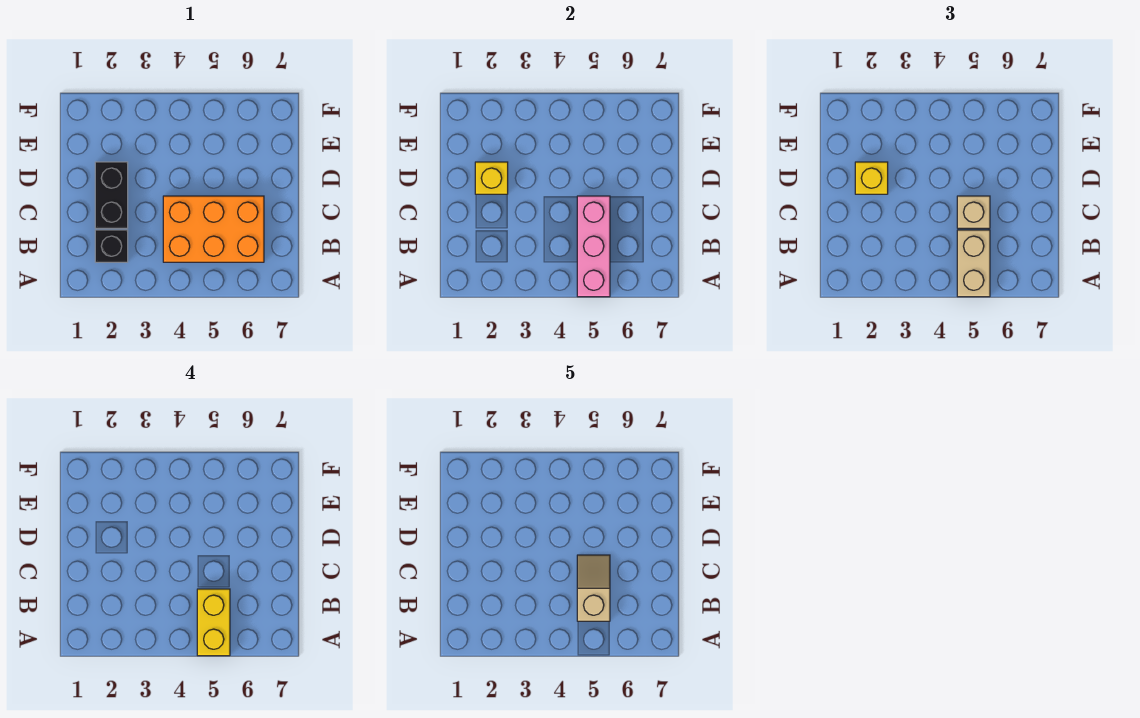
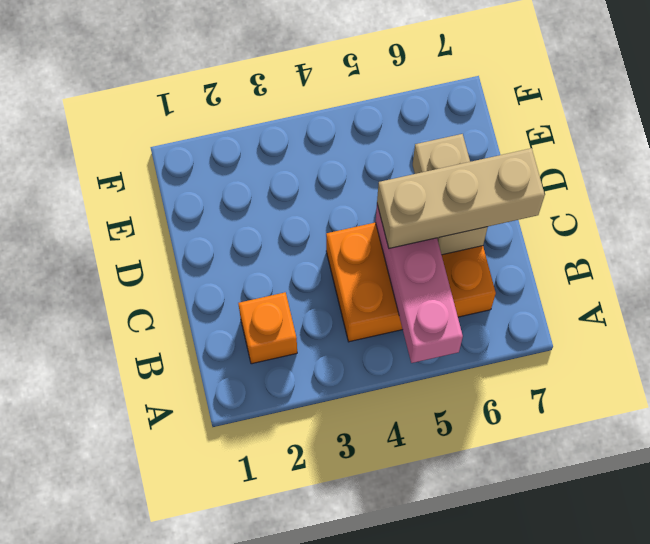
orange brick B2 level 1 -> black brick B2 level 1
tan brick C5:C7 level 3 -> tan brick C5 level 3
tan brick C6:D6 level 2 -> tan brick A5:B5 level 3
none -> black brick C2:D2 level 1
none -> yellow brick D2 level 2

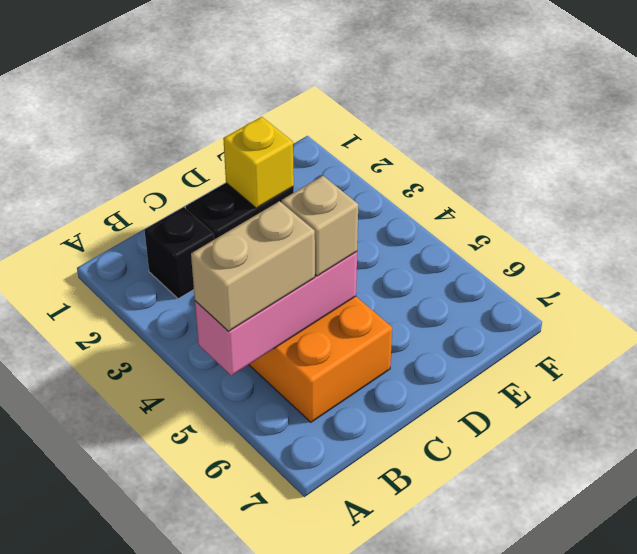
none -> yellow brick D2 level 3
none -> yellow brick A5:B5 level 4

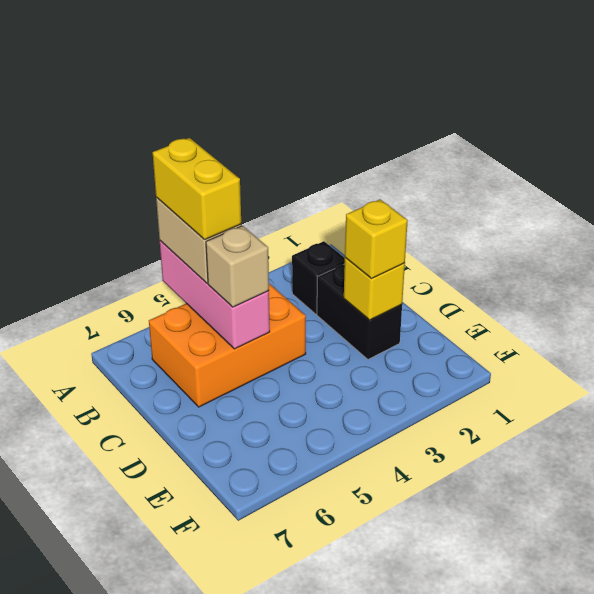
none -> tan slope B5:C5 level 5 top B

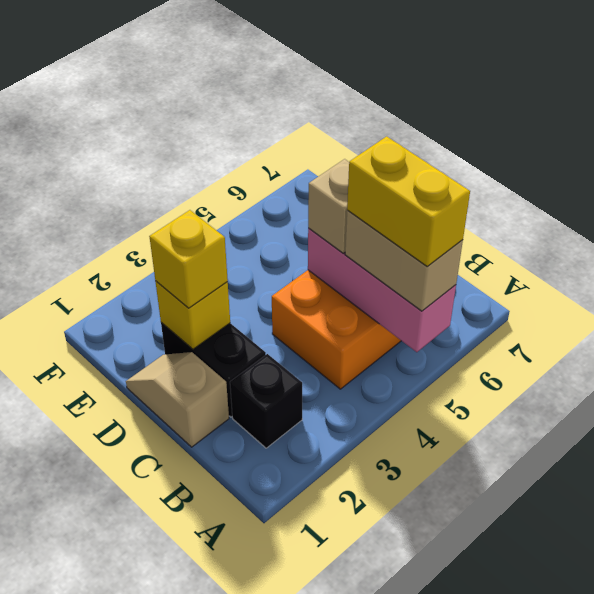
tan slope C1:D1 level 1 top C -> tan slope B5:C5 level 5 top B

